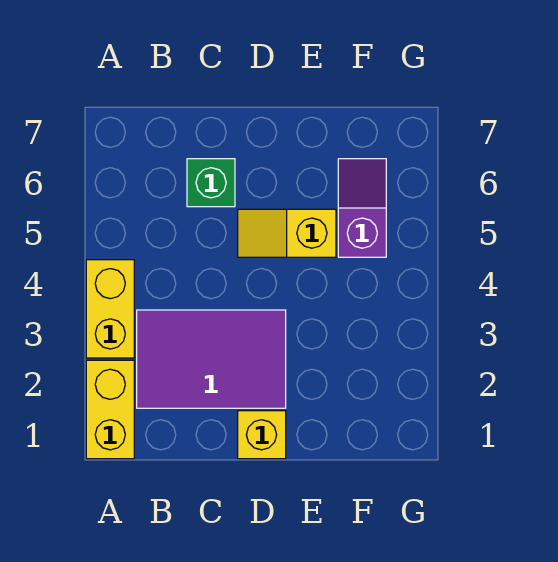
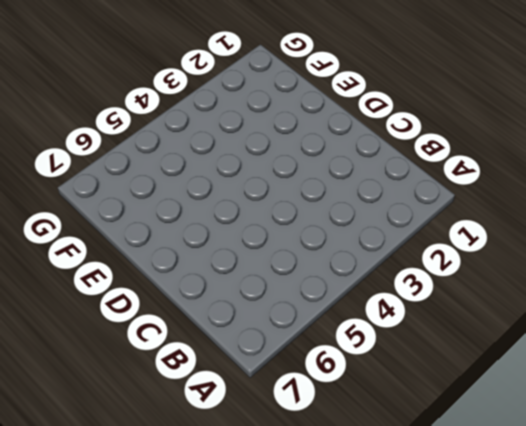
none -> yellow brick A1:A2 level 1
none -> yellow brick A3:A4 level 1

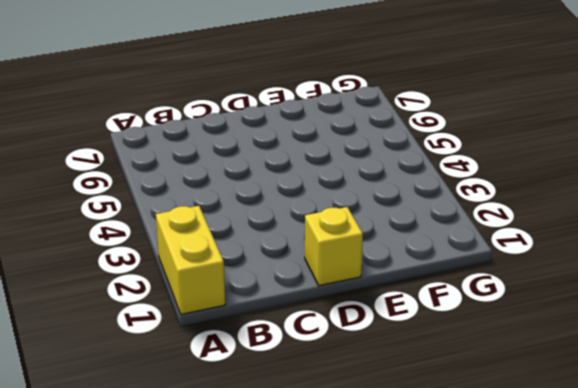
none -> yellow brick A3:A4 level 1
none -> purple tile B2:D3 level 1

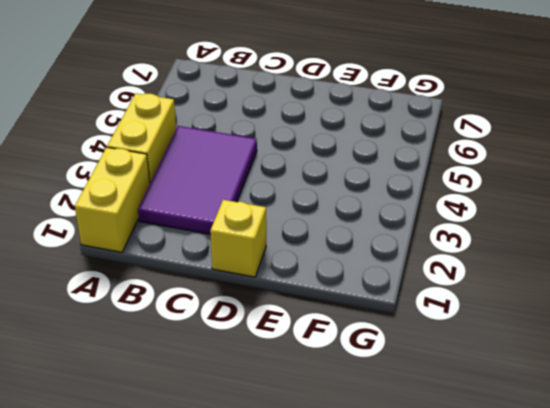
purple tile B2:C4 level 1 -> purple tile B2:D3 level 1
none -> green brick C6 level 1
none -> yellow slope D5:E5 level 1 top E

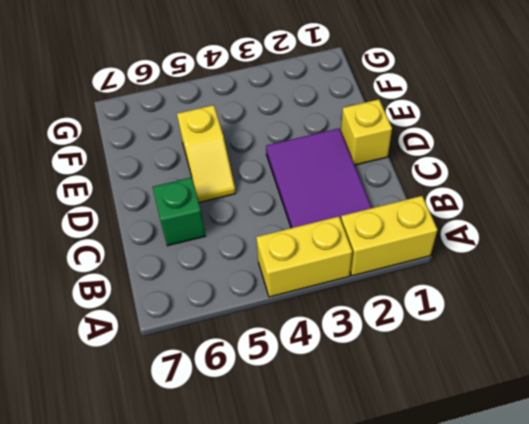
none -> purple slope F5:F6 level 1 top 5

